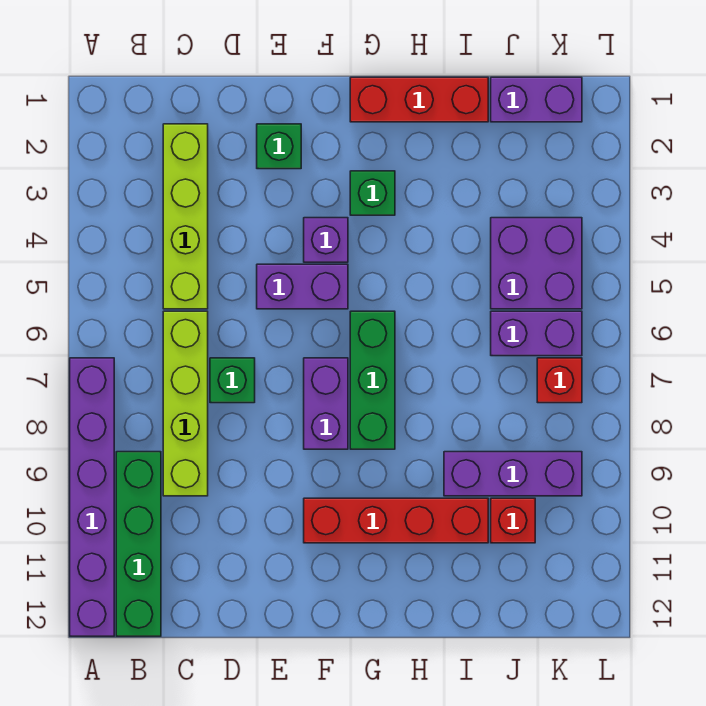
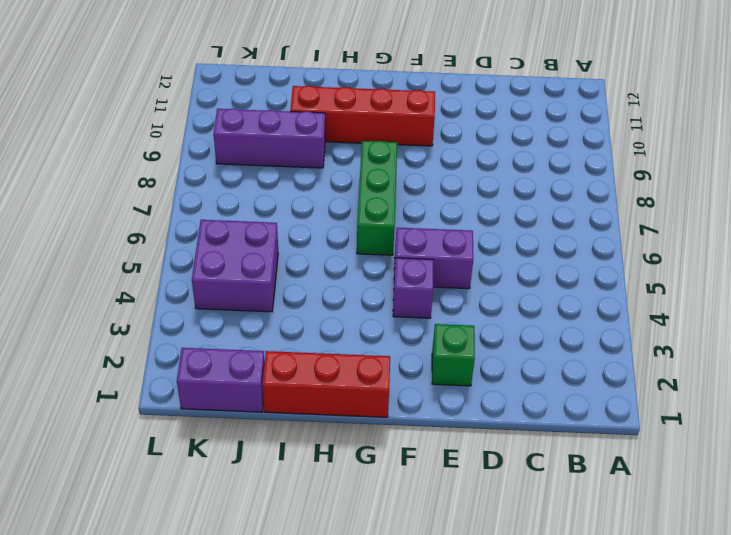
none -> purple brick A7:A12 level 1
none -> green brick B9:B12 level 1
none -> lime brick C2:C5 level 1

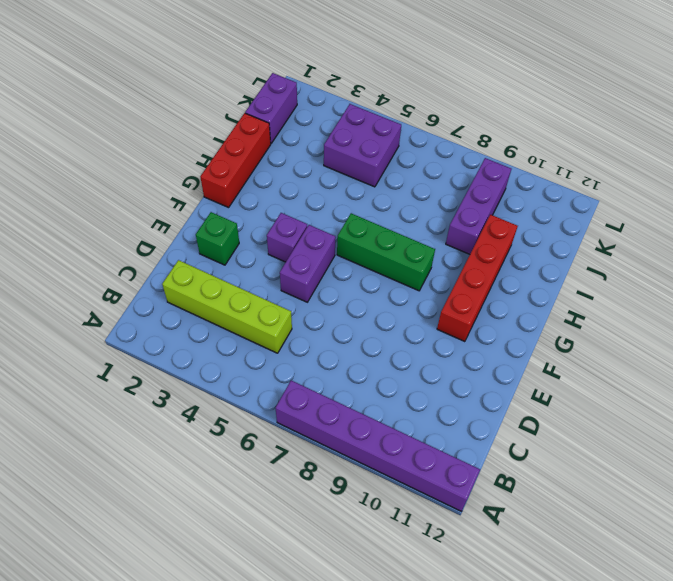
none -> green brick B9:B12 level 1
none -> lime brick C6:C9 level 1
none -> green brick D7 level 1

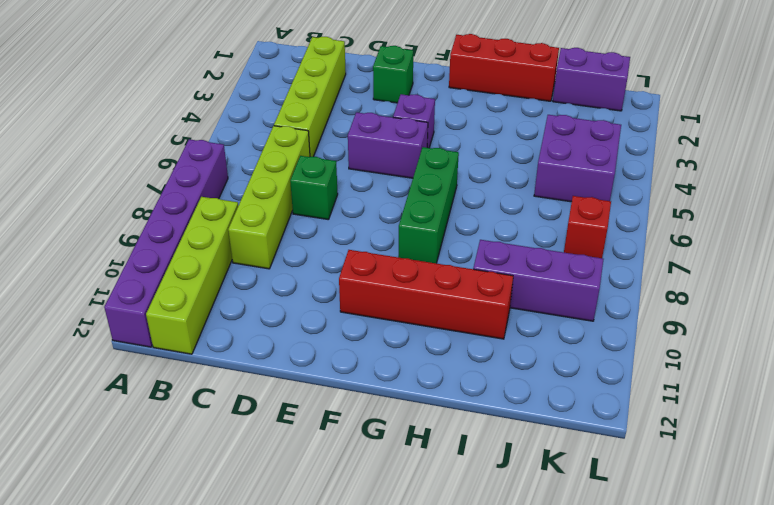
lime brick B9:B12 level 1 -> green brick B9:B12 level 1
none -> purple brick F7:F8 level 1
none -> green brick G3 level 1
none -> purple brick J6:K6 level 1

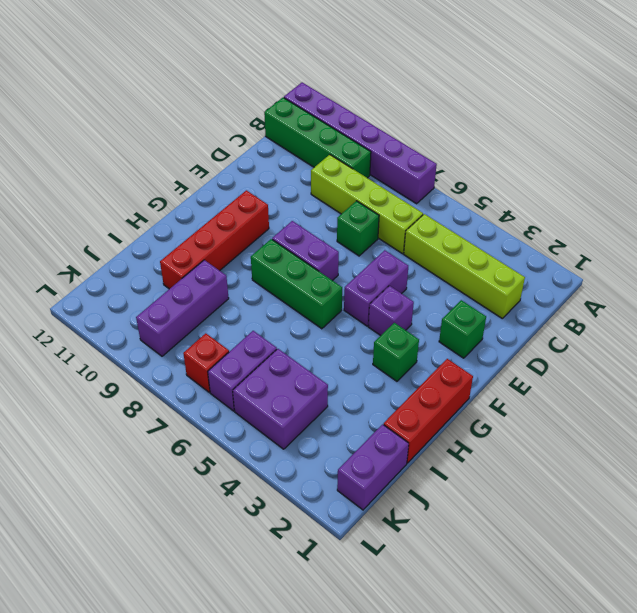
none -> red brick J10 level 1

